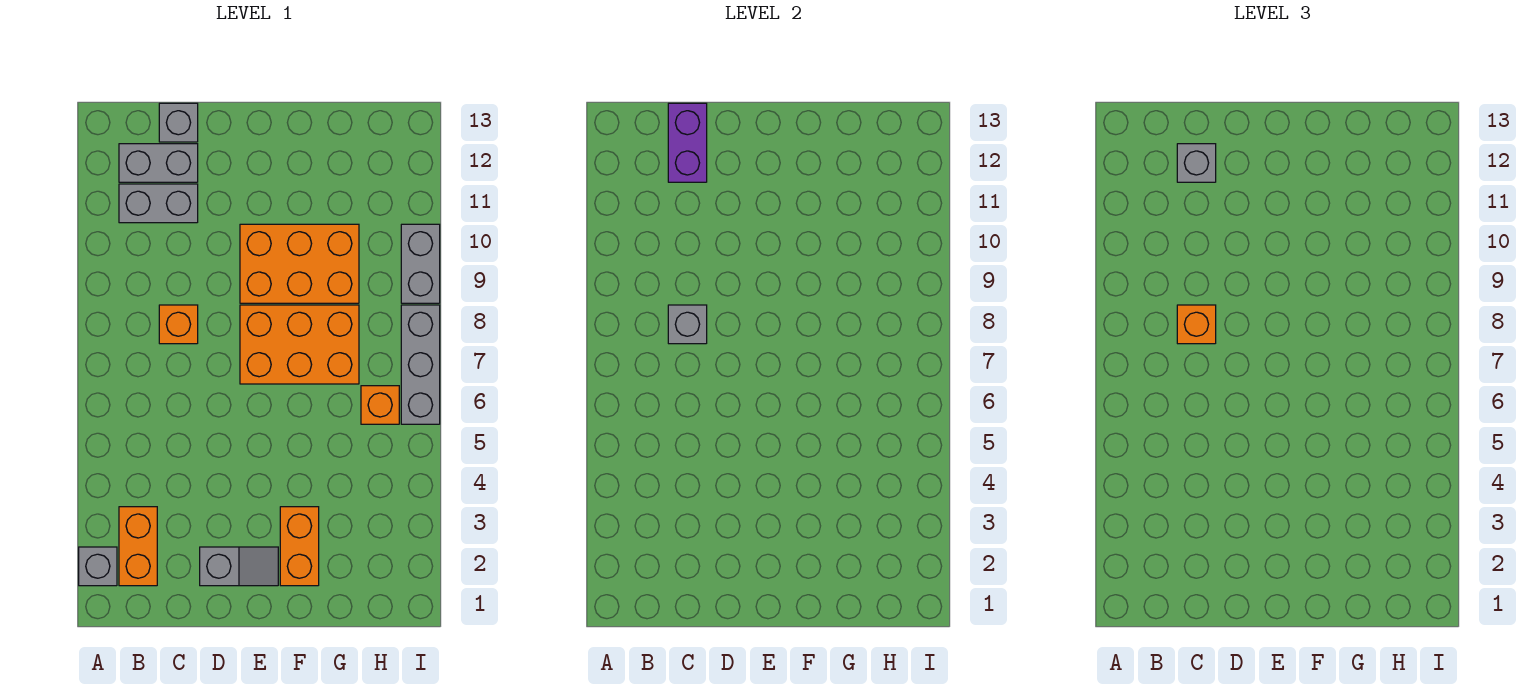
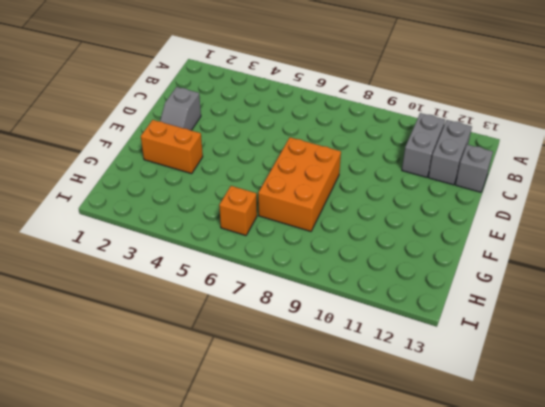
none -> grey brick A2 level 1
none -> orange brick B2:B3 level 1
none -> orange brick C8 level 1

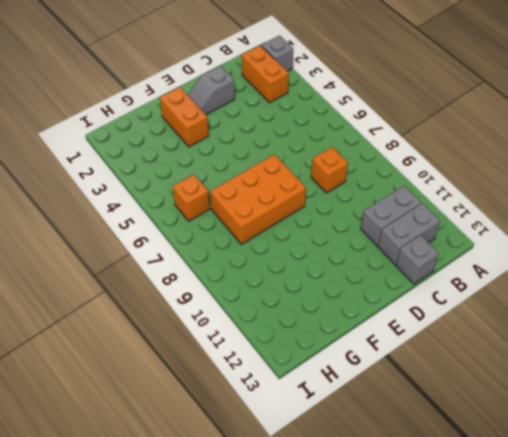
none -> orange brick E9:G10 level 1
none -> grey brick I6:I8 level 1
none -> grey brick I9:I10 level 1

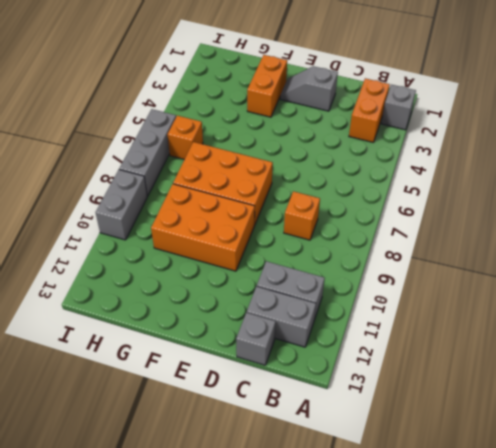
none -> grey brick C8 level 2
none -> purple brick C12:C13 level 2
none -> orange brick C8 level 3

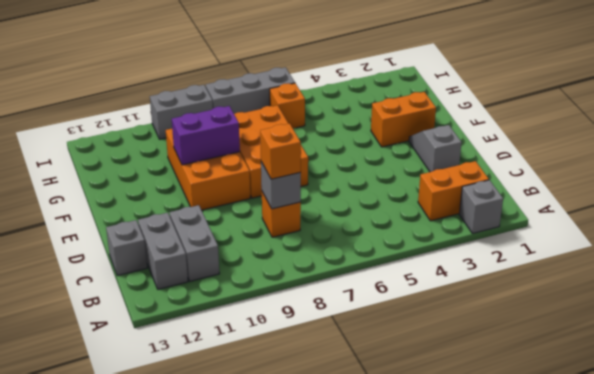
purple brick F9:F10 level 2 -> purple brick C12:C13 level 2
none -> grey brick C12 level 3

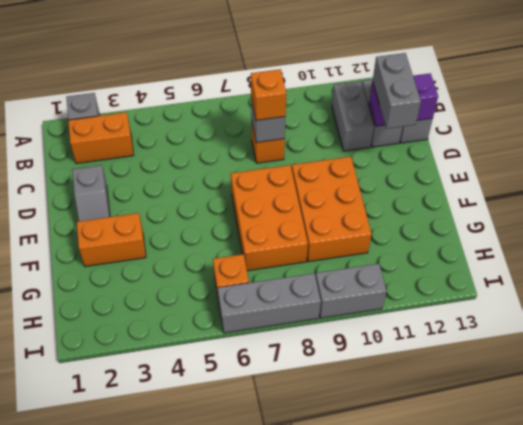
grey brick C12:D12 level 3 -> grey brick C12 level 3

